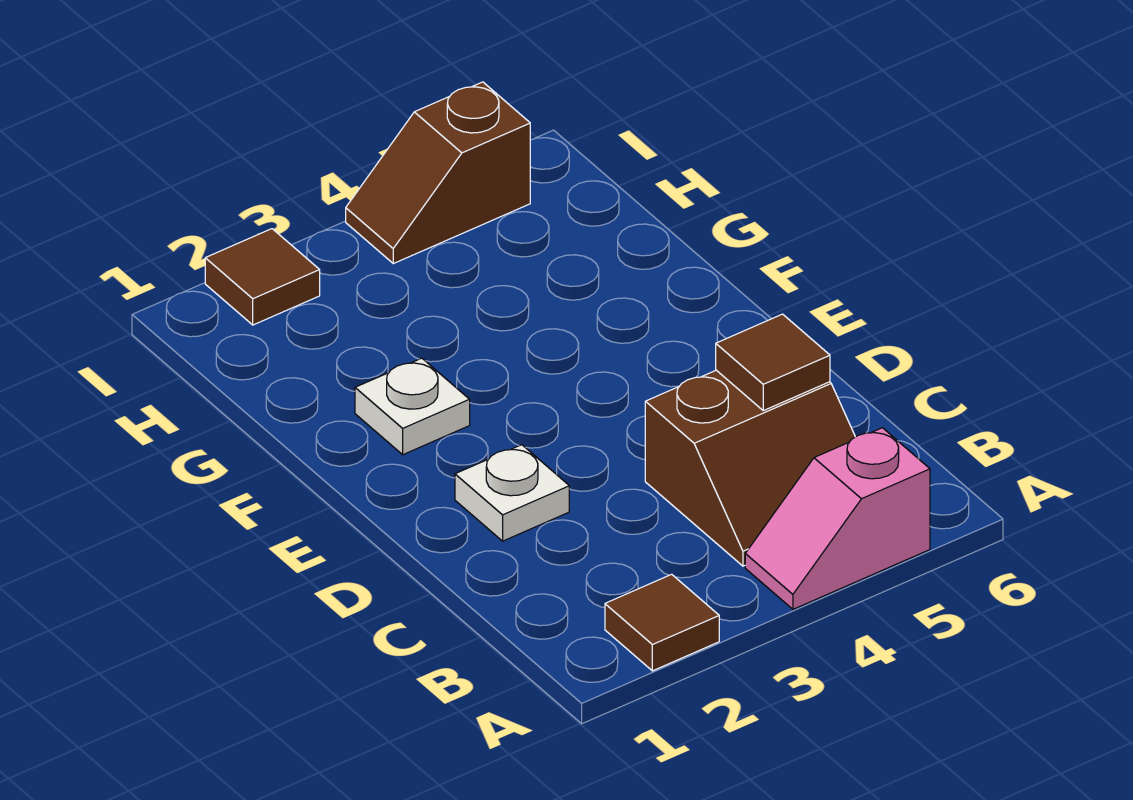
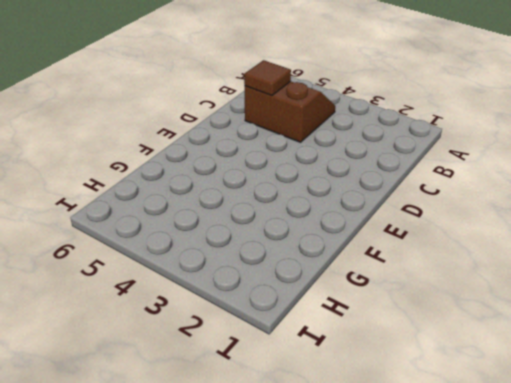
none -> brown tile A2 level 1
none -> pink slope A4:A5 level 1 top 5

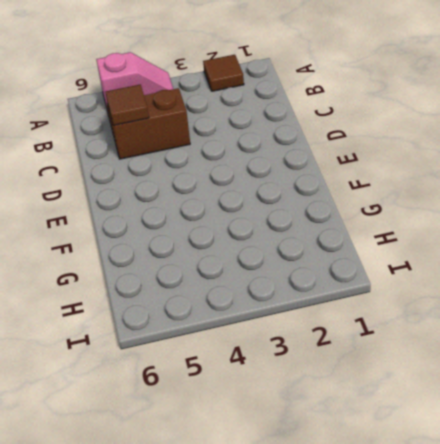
none -> white plate D2 level 1
none -> white plate F2 level 1

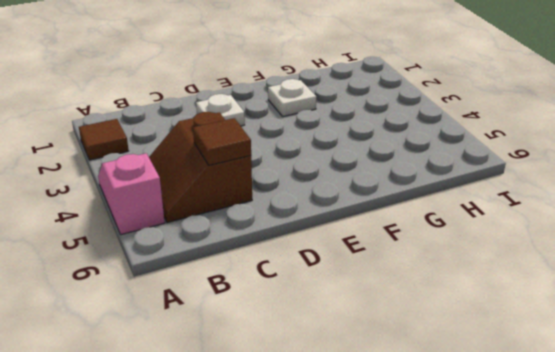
none -> brown tile I2 level 1
none -> brown slope I4:I5 level 1 top 5

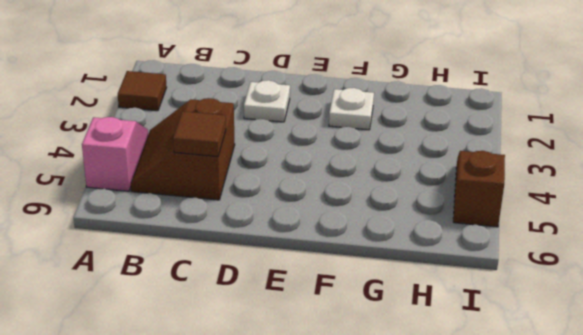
none -> brown tile I2 level 1

